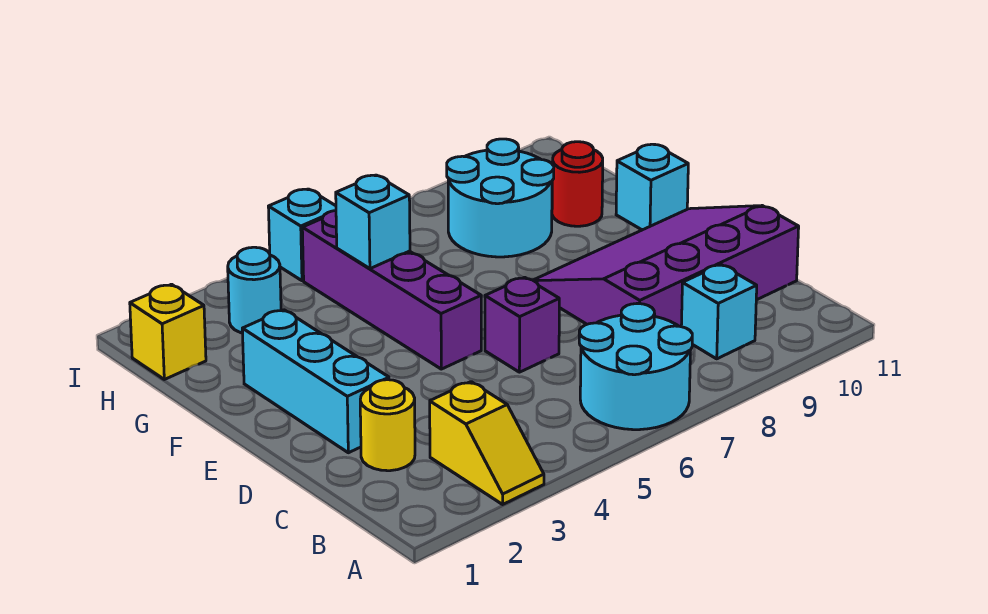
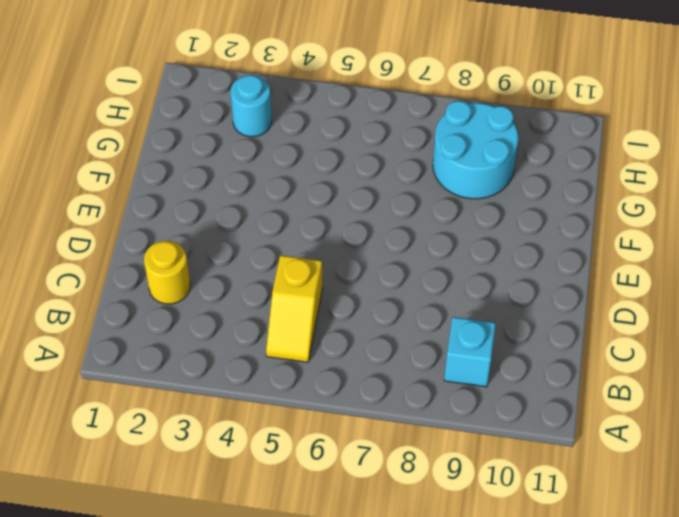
yellow slope B5:C5 level 1 top C -> yellow slope A3:B3 level 1 top B
none -> cyan round brick A6:B7 level 1
none -> purple slope C8:E11 level 1 top C
none -> cyan brick D2:F2 level 1

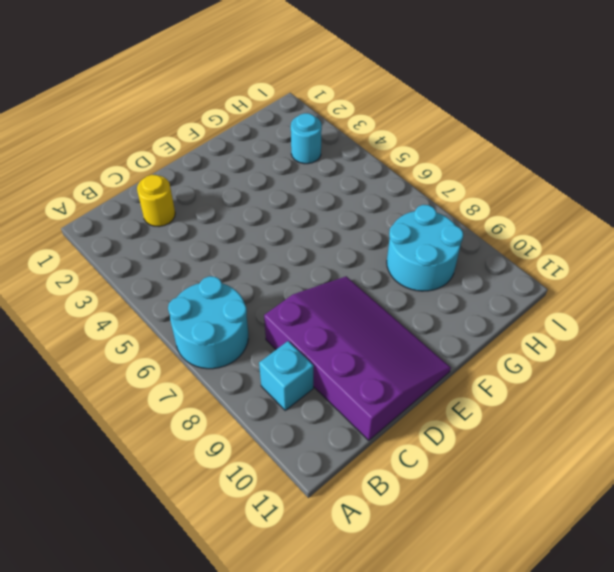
none -> yellow slope A3:B3 level 1 top B
none -> cyan brick D2:F2 level 1
none -> purple brick D6 level 1

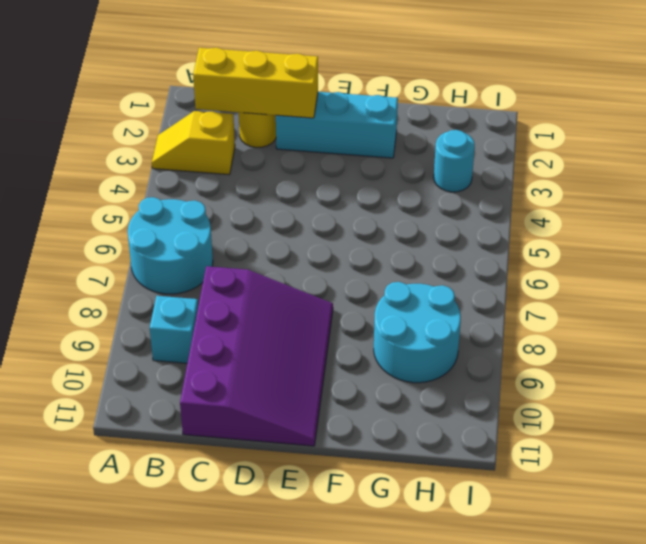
yellow brick B2:D2 level 2 -> none
none -> purple brick D6 level 1
none -> purple brick E5:H5 level 1
none -> cyan brick F11 level 1

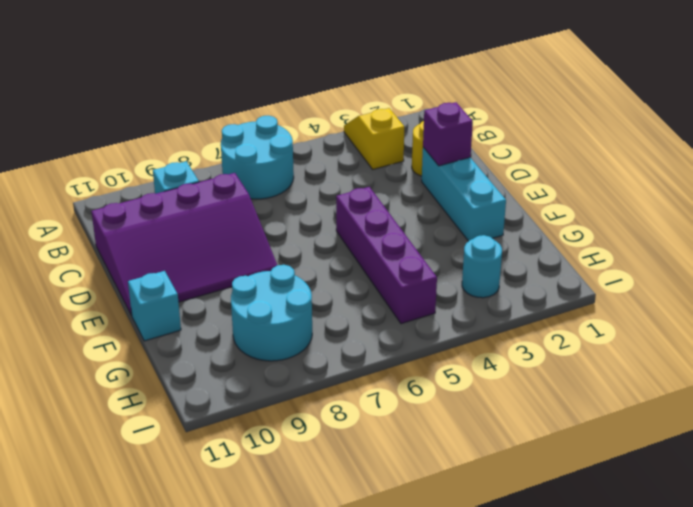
purple brick D2 level 2 -> purple brick D6 level 1
none -> red round brick G10 level 1
none -> yellow brick H1 level 1
none -> cyan brick I5 level 1

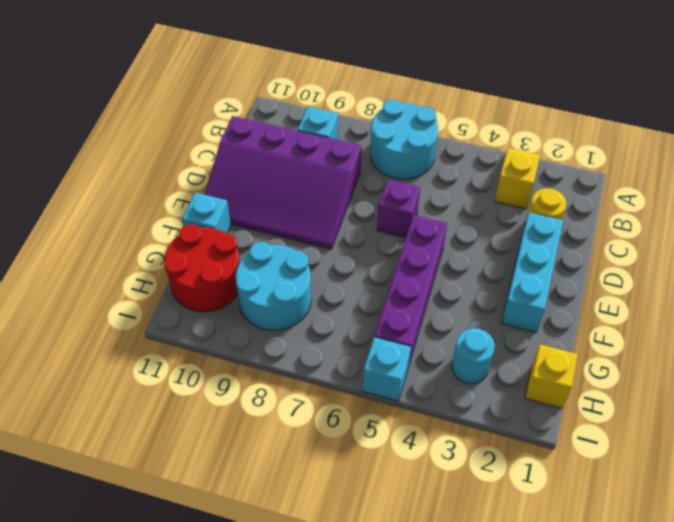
red round brick G10:H11 level 1 -> red round brick G10 level 1
none -> cyan brick G5 level 2

